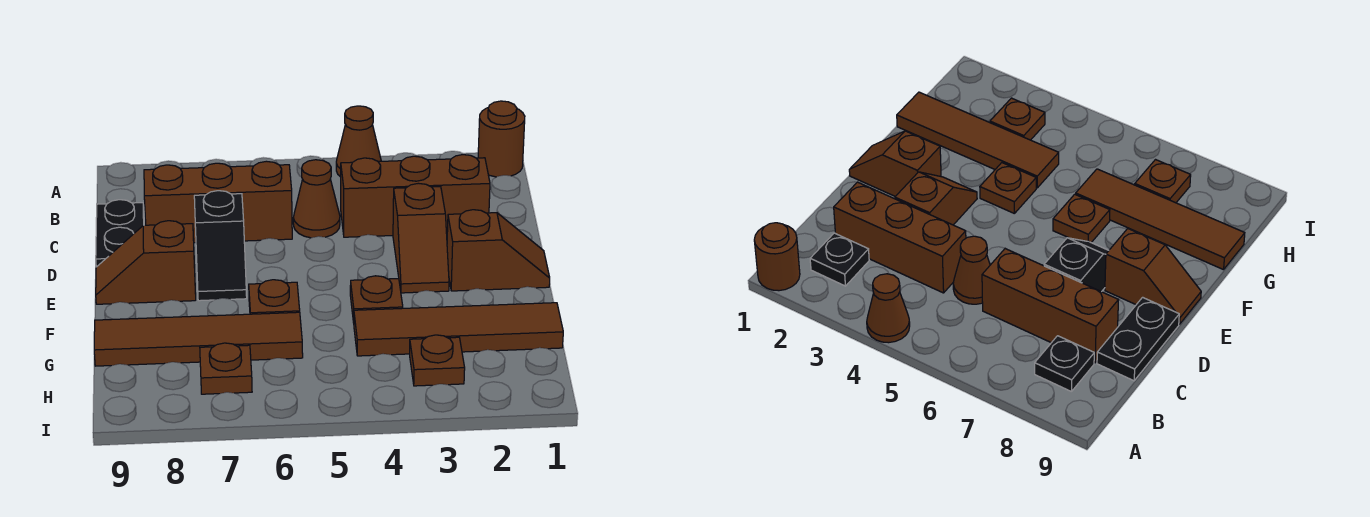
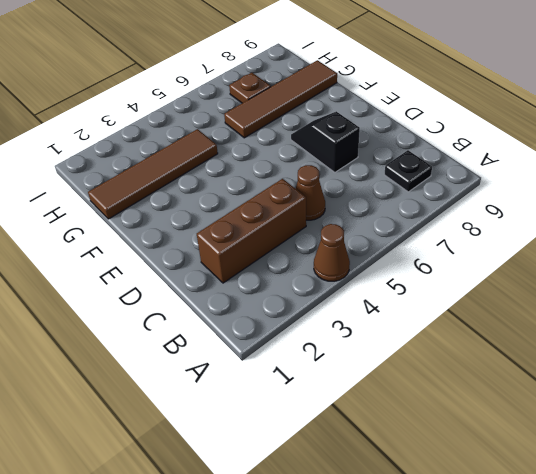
none -> brown round brick A1 level 1
none -> black plate B2 level 1
none -> brown brick C6:C8 level 1

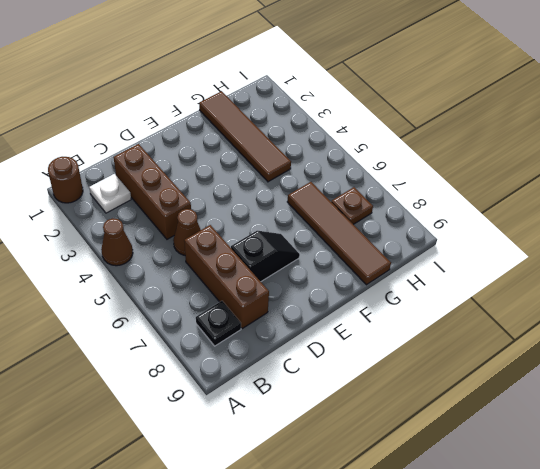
white plate B2 level 1 -> black plate B2 level 1
none -> black plate C9:D9 level 1
none -> brown slope D3:E3 level 1 top D
none -> brown slope E1:E2 level 1 top 2

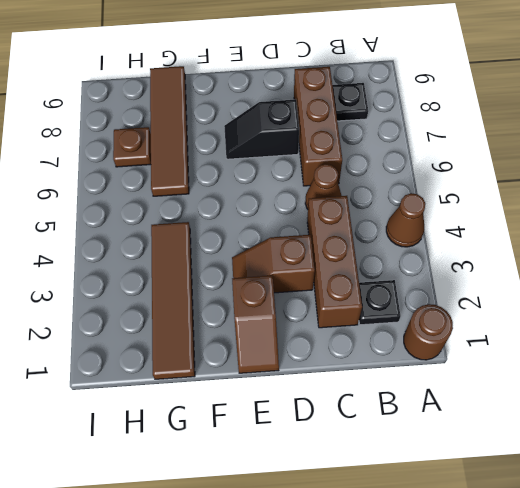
none -> black plate C9:D9 level 1
none -> brown slope E8:E9 level 1 top 8
none -> brown plate F4 level 1

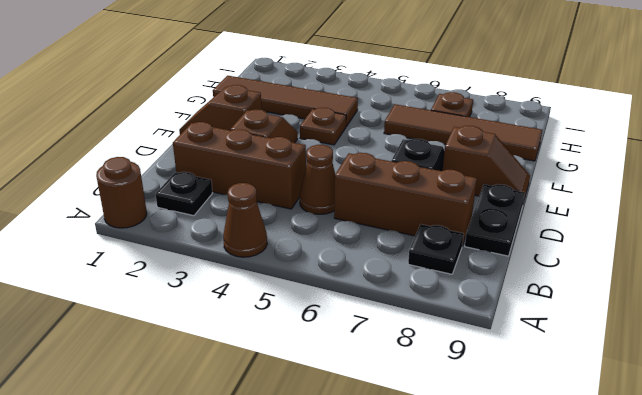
none -> brown plate F6 level 1
none -> brown plate H3 level 1

